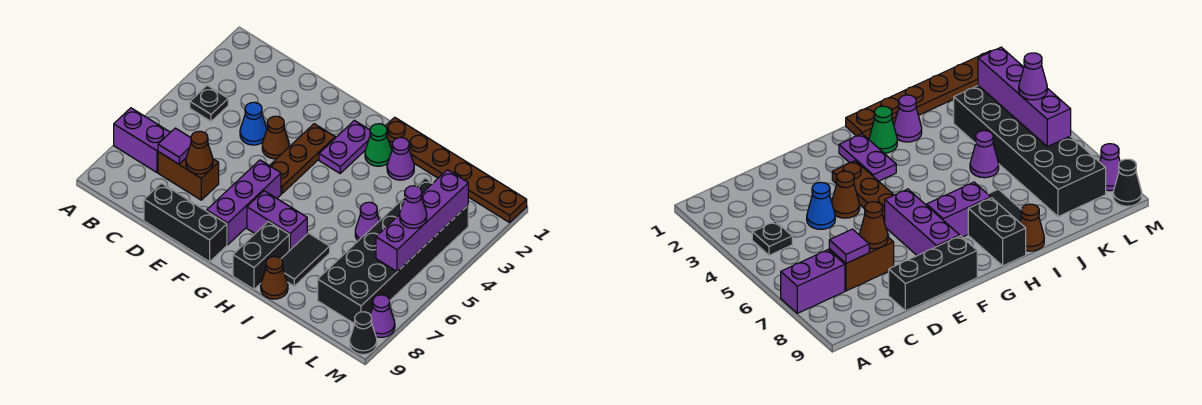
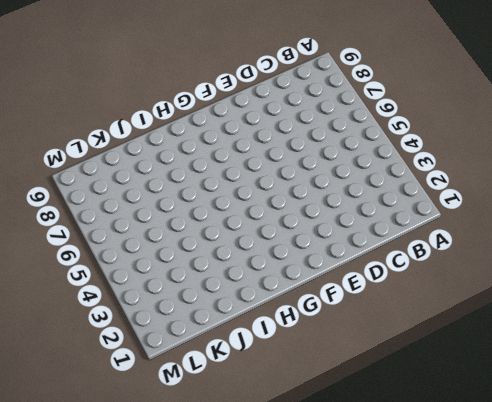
none -> purple brick A7:B7 level 1
none -> black plate B4 level 1
none -> brown brick C7:D7 level 1

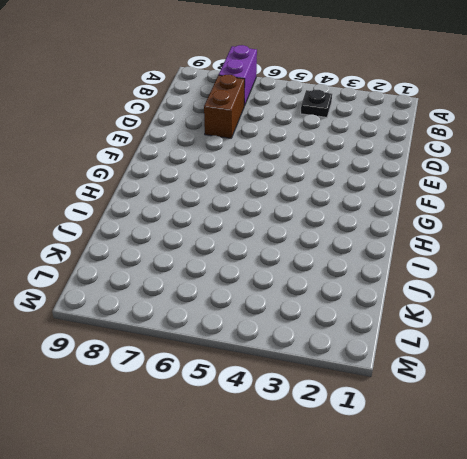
none -> blue cone D4 level 1
none -> black brick D9:F9 level 1
none -> brown cone E4 level 1

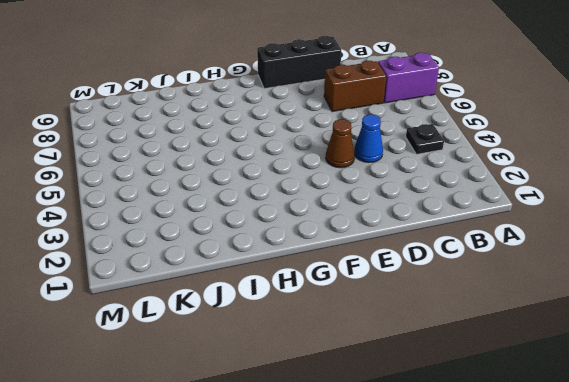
none -> brown plate F3:F5 level 1
none -> purple brick F6:F8 level 1
none -> purple plate G2:G3 level 1

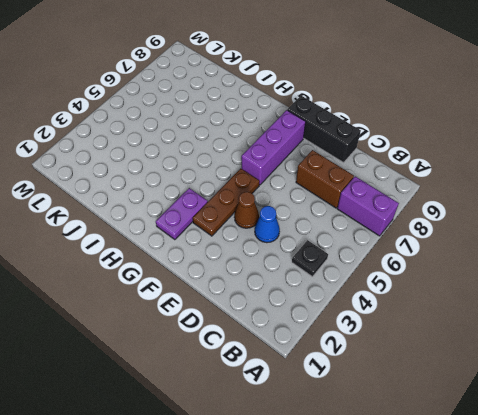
none -> purple brick G7:H7 level 1
none -> brown plate H1:M1 level 1
none -> green cone H2 level 1

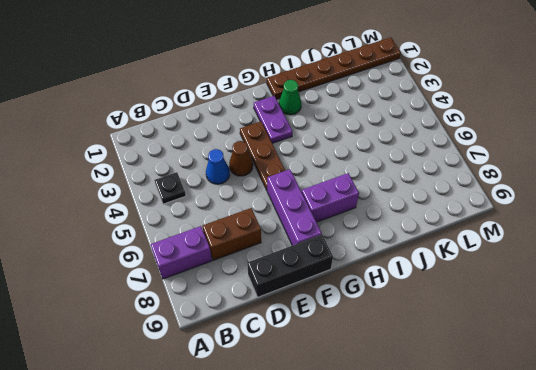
none -> black brick H8:H9 level 1
none -> purple cone I2 level 1
none -> black tile I7:I8 level 1

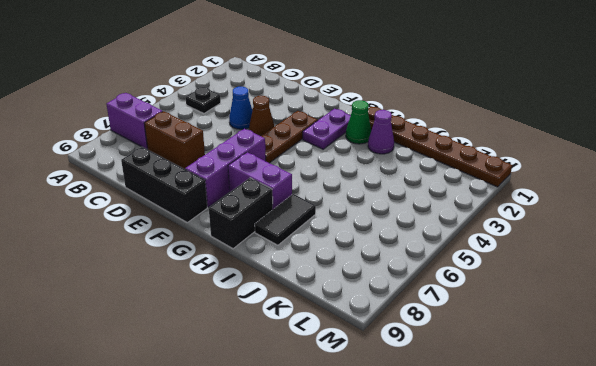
none -> brown cone I9 level 1
none -> purple cone J5 level 1
none -> black brick K3:L8 level 1

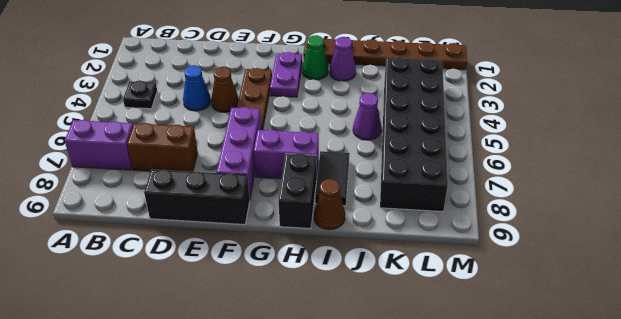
none -> purple cone M8 level 1
none -> black cone M9 level 1
none -> purple tile C7 level 2

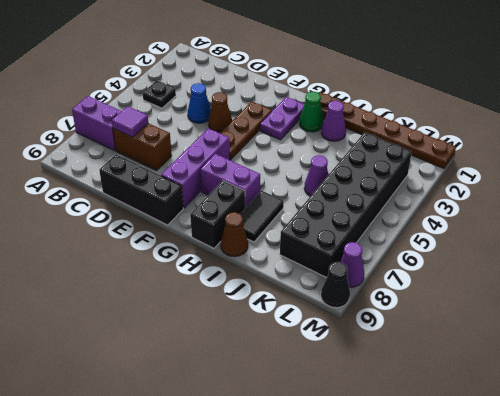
none -> brown cone D7 level 2
none -> purple brick L3:L6 level 2
none -> purple cone L5 level 3

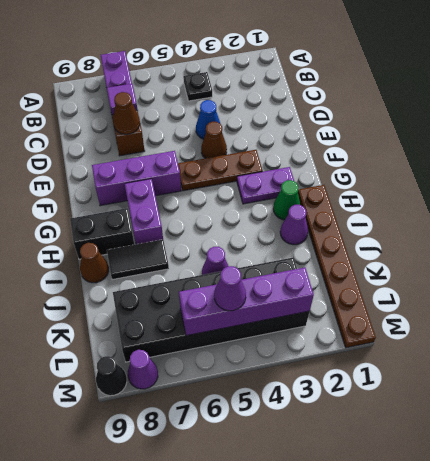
none -> black brick D9:F9 level 1

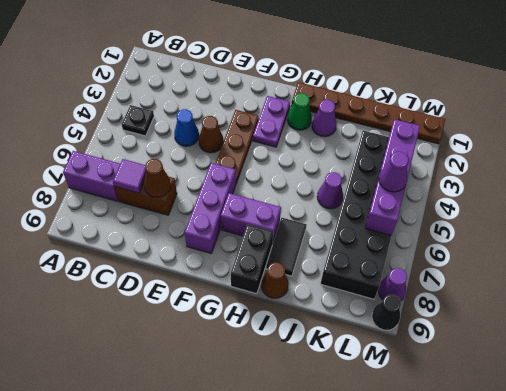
none -> black brick D9:F9 level 1

